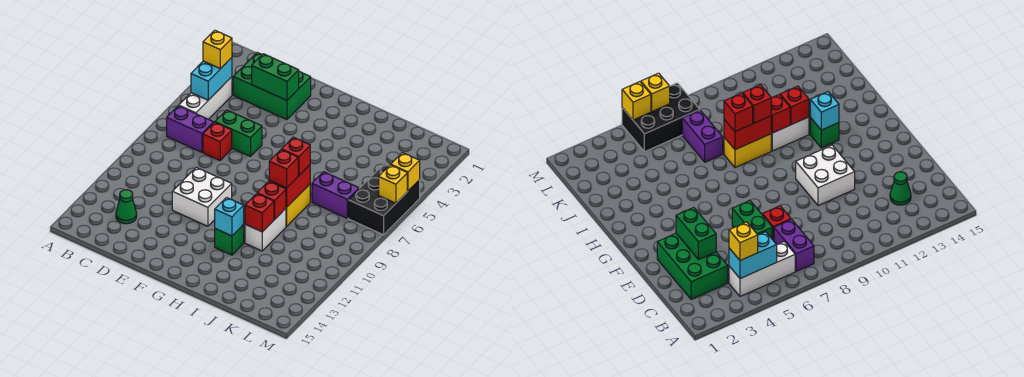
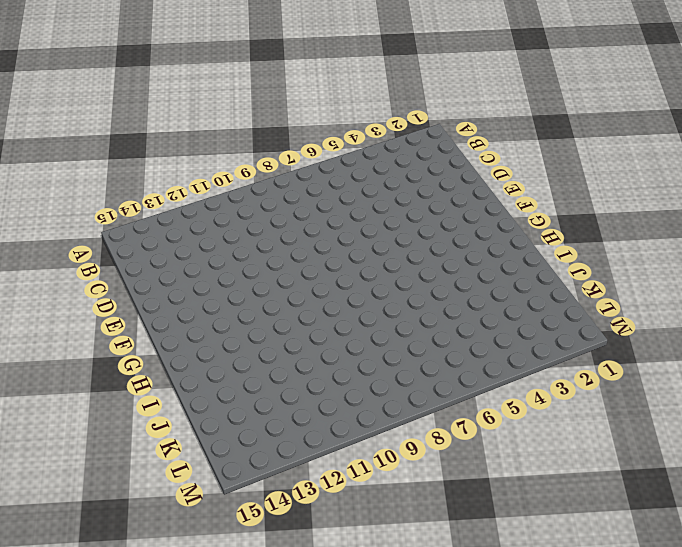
none -> white brick B4:B6 level 1
none -> purple brick B7:C7 level 1
none -> green brick C2:E3 level 1

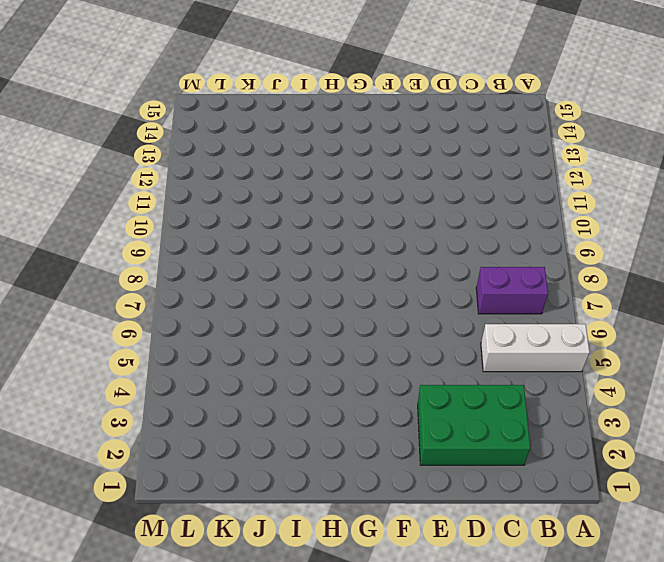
white brick A5:C5 level 1 -> white brick B4:B6 level 1
none -> green cone C13 level 1
none -> green brick D6:E6 level 1
none -> red brick D7 level 1

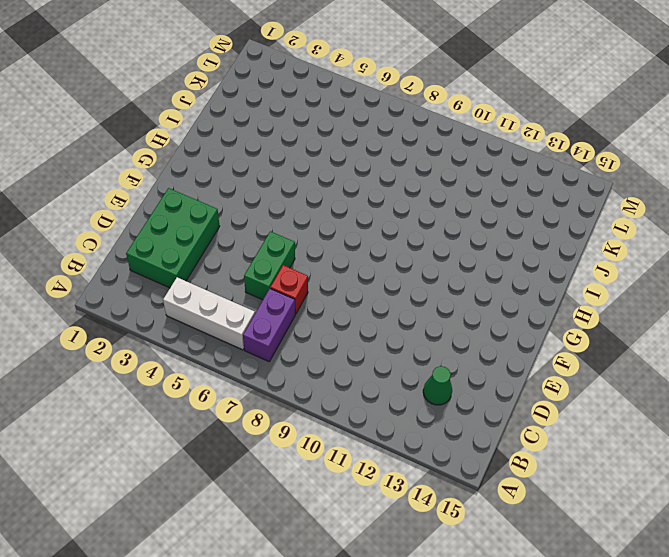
none -> white brick E10:F11 level 1
none -> green brick H12 level 1
none -> yellow brick I8:I9 level 1

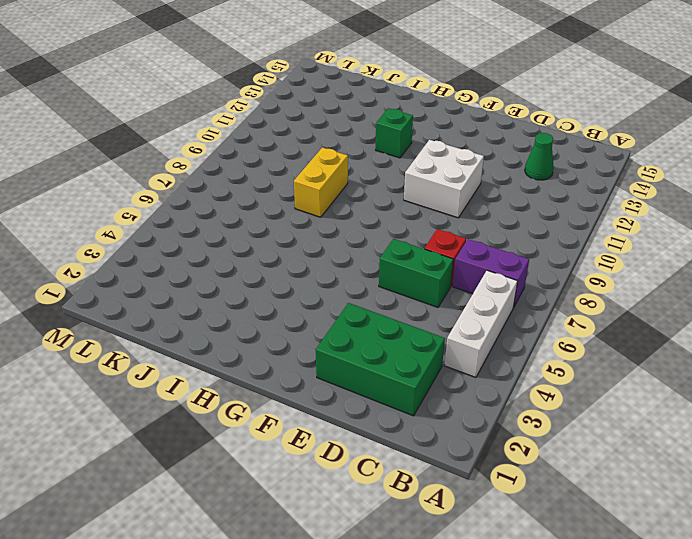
none -> white brick I10:I11 level 1
none -> purple brick J7:K7 level 1
none -> black brick L5:M7 level 1

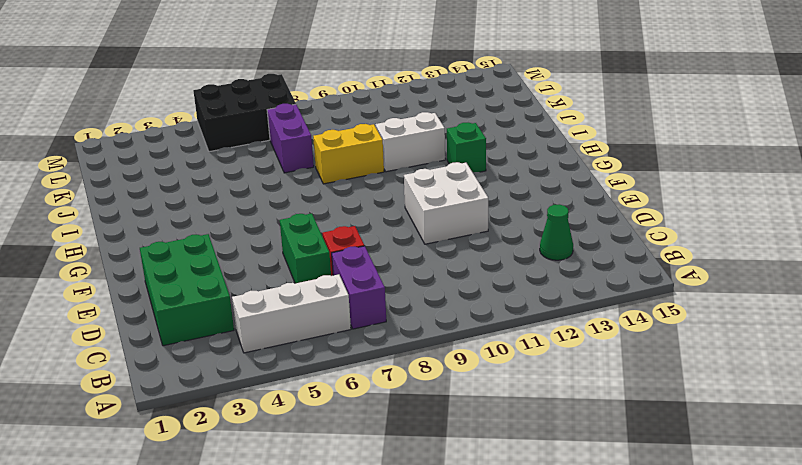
none -> cyan brick B4:B5 level 2
none -> green brick D3:E3 level 2
none -> cyan brick H12 level 2

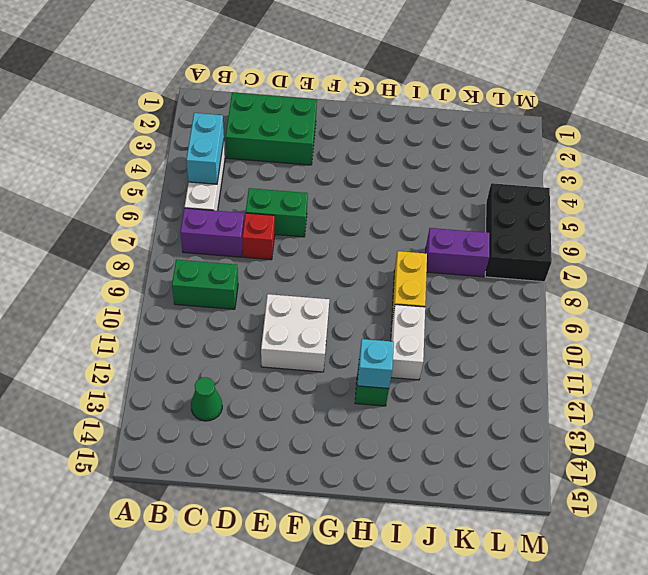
green brick B9:C9 level 1 -> green brick D3:E3 level 2
none -> red brick I8:I9 level 2
none -> red brick I10 level 2
none -> red brick I11 level 2

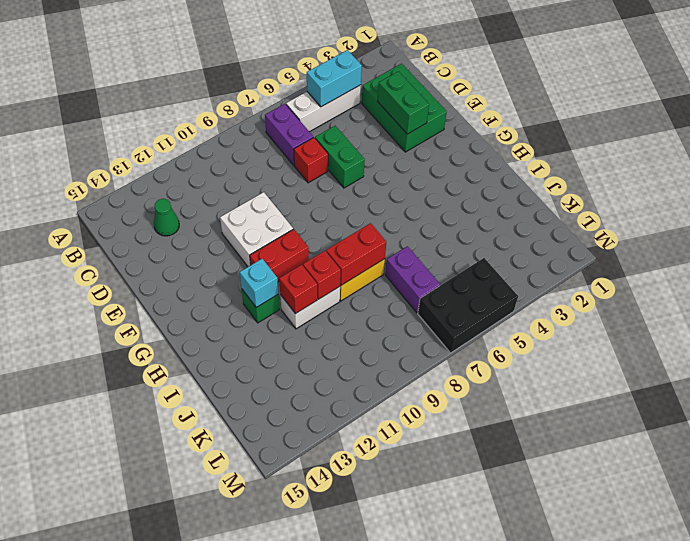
red brick G10:G11 level 1 -> none
none -> yellow brick M5 level 2
none -> yellow brick M6 level 2
none -> yellow brick B4 level 3

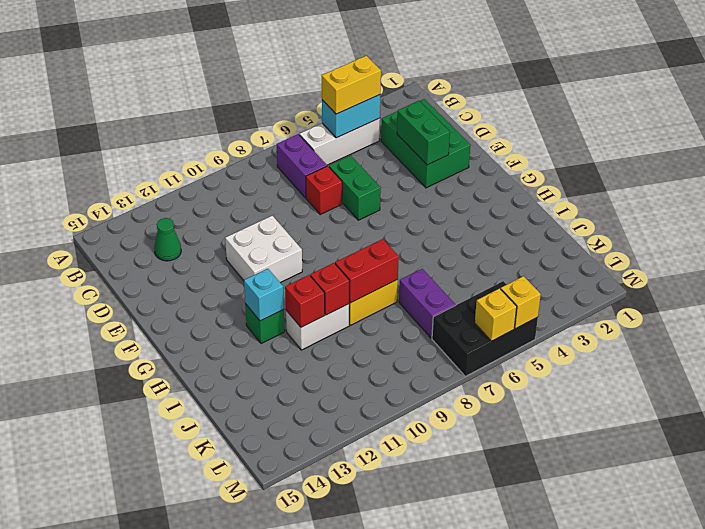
yellow brick B4:B5 level 3 -> yellow brick B4 level 3
none -> red brick I8 level 3
none -> red brick I9 level 3

